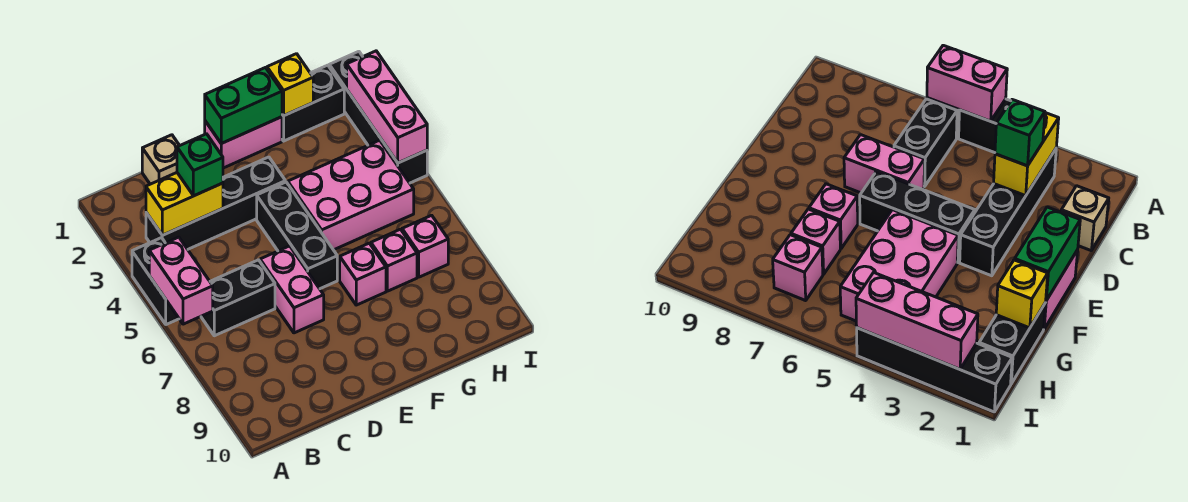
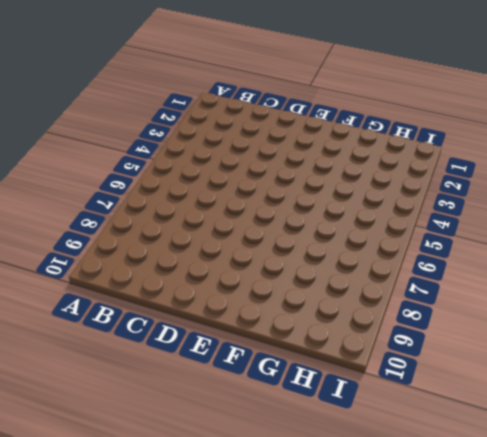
none -> black brick A4:A5 level 1
none -> black brick B3:E3 level 1
none -> black brick B6:C6 level 1

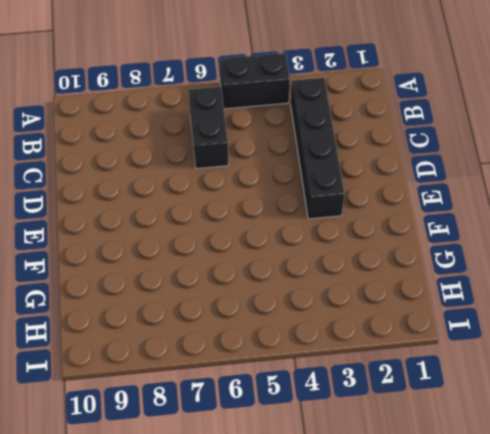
none -> tan brick C1 level 1
none -> pink brick D6:D7 level 1
none -> pink brick E1:F1 level 1

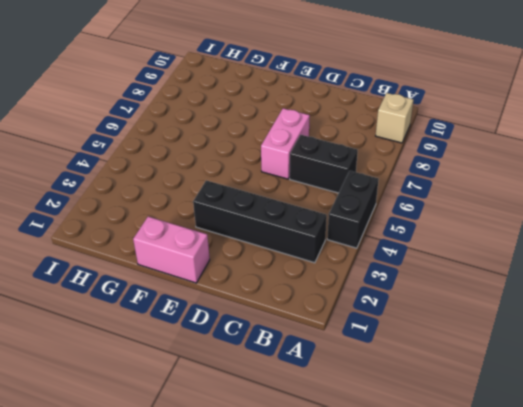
tan brick A9 level 1 -> tan brick C1 level 1
none -> black brick E4:E6 level 1
none -> pink brick F4:H5 level 1
none -> pink brick F7 level 1

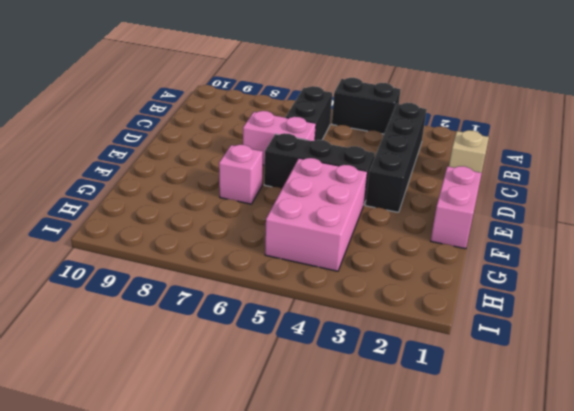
none -> black brick G1:H1 level 1
none -> pink brick G7 level 1
none -> pink brick H7 level 1

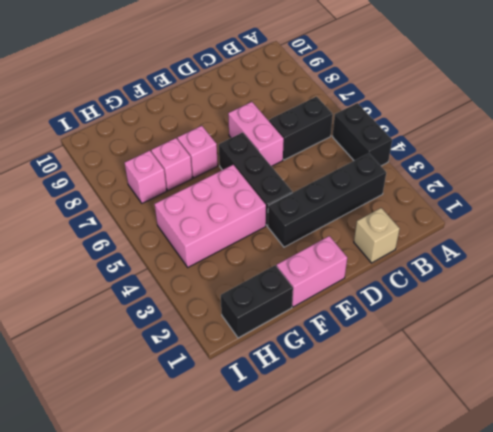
none -> black brick I1:I4 level 1
none -> pink brick A5:A6 level 2
none -> yellow brick B3:C3 level 2

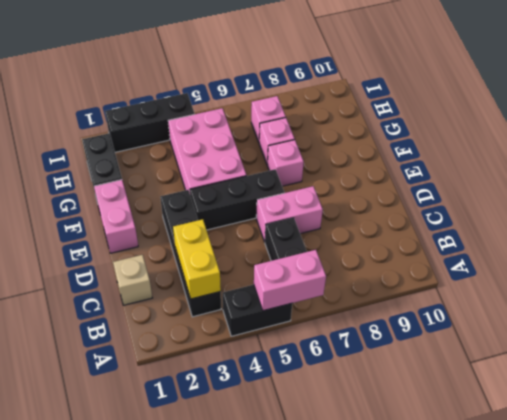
black brick I2:I4 level 1 -> black brick I1:I4 level 1
none -> green brick E1:F1 level 2
none -> yellow brick G1 level 2
none -> pink brick I2:I4 level 2

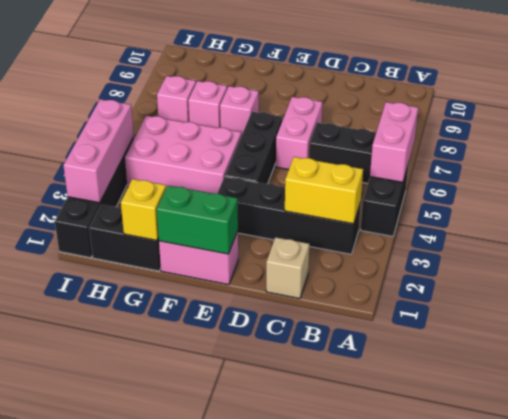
none -> green brick C3 level 3

